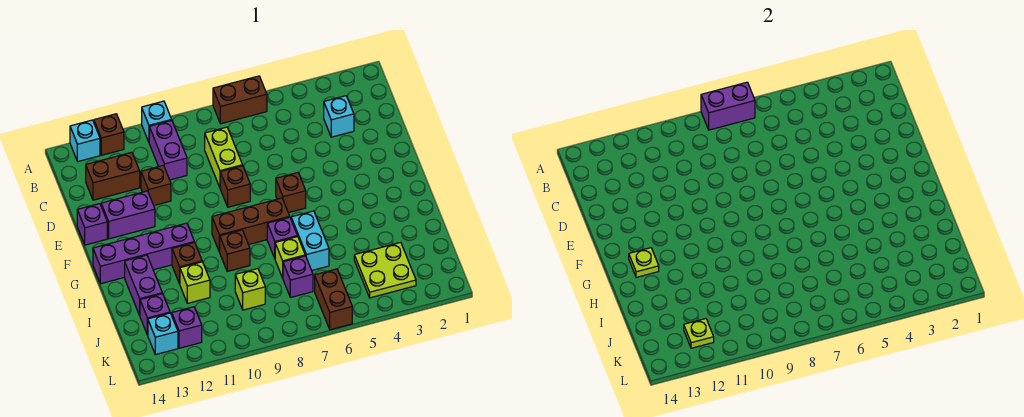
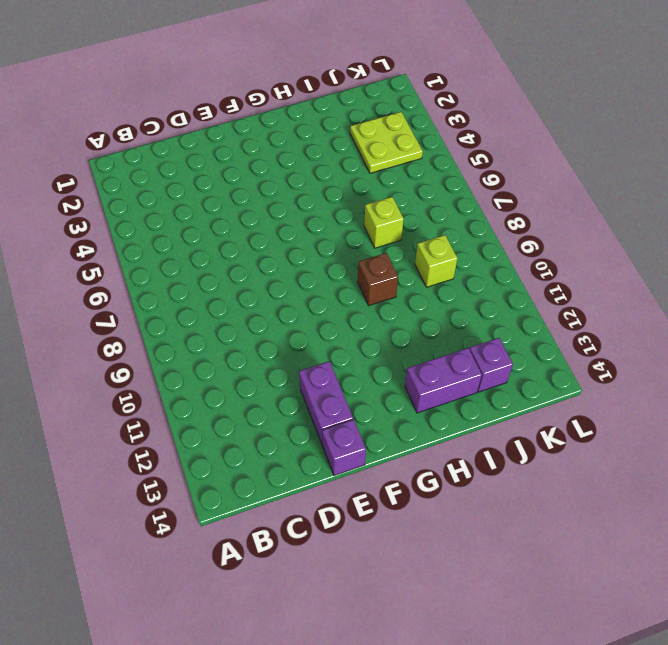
none -> brown brick A6:A7 level 1
none -> cyan brick A10 level 1
none -> brown brick A12 level 1
none -> cyan brick A13 level 1

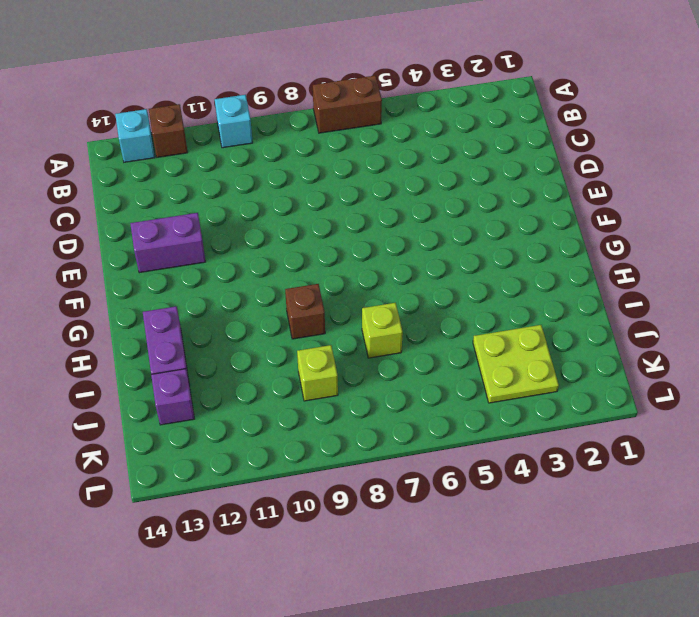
none -> purple brick B10:C10 level 1
none -> cyan brick C3 level 1
none -> lime brick C8:D8 level 1
none -> brown brick C12:C13 level 1

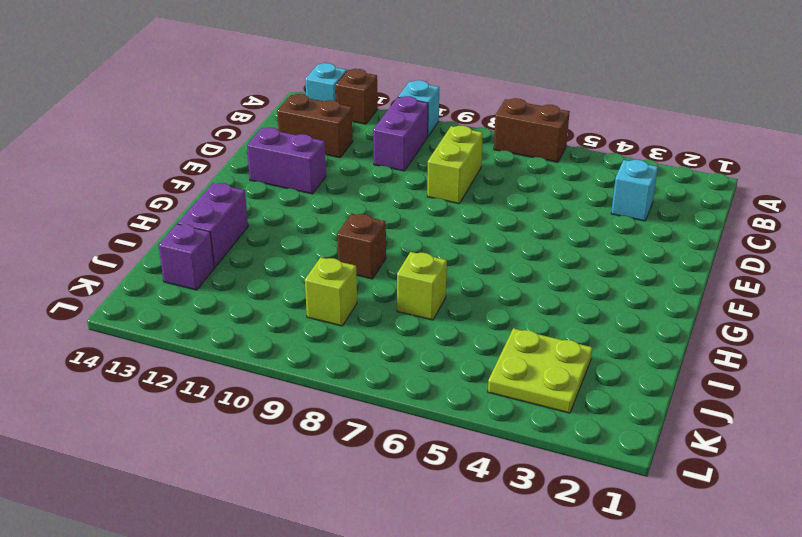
none -> brown brick D11 level 1
none -> brown brick E8 level 1
none -> purple brick E14 level 1
none -> brown brick F6 level 1

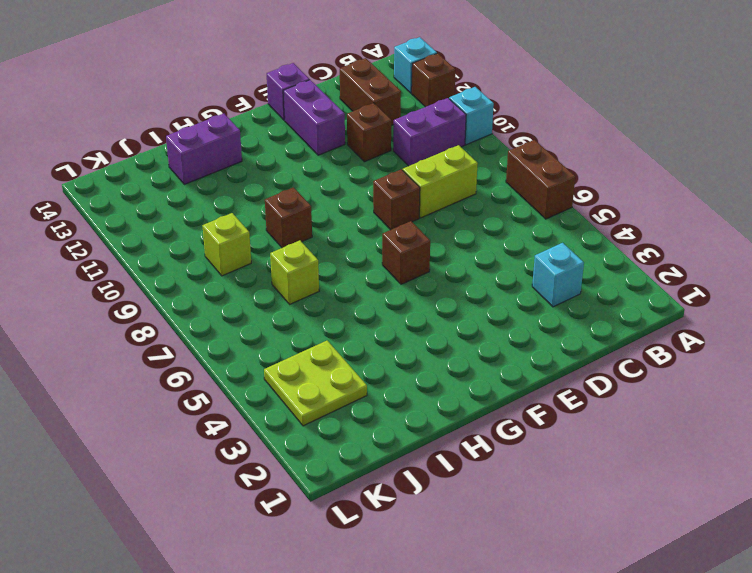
none -> brown brick G7:G9 level 1
none -> purple brick G11:G14 level 1
none -> cyan brick H6:I6 level 1
none -> purple brick H7 level 1

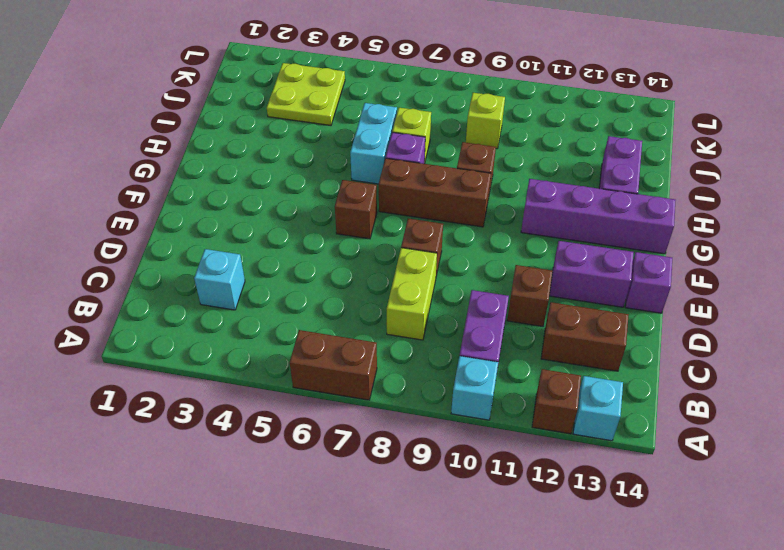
none -> brown brick H11 level 1
none -> lime brick I11 level 1
none -> purple brick J7 level 1
none -> purple brick J13 level 1

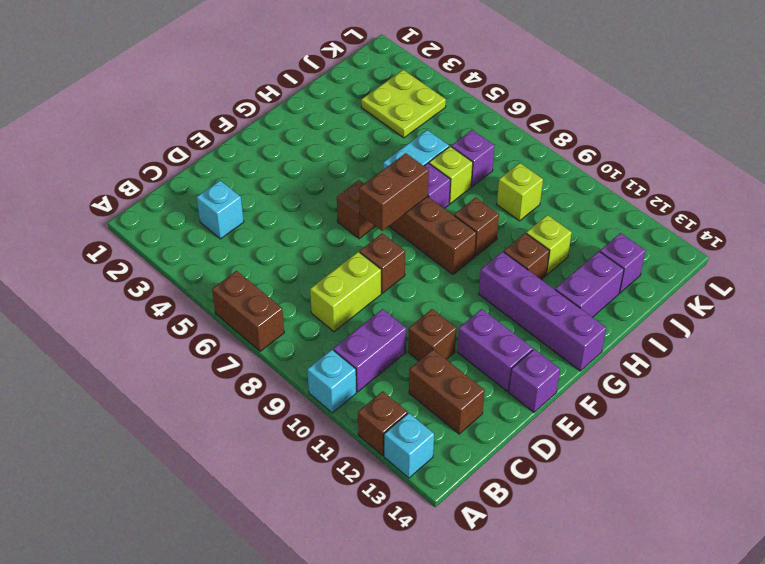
brown brick F7:G7 level 2 -> brown brick K6:L6 level 1
none -> purple brick K12 level 1
none -> cyan brick K13 level 1
none -> purple brick A7:A8 level 2
none -> lime plate G13 level 2

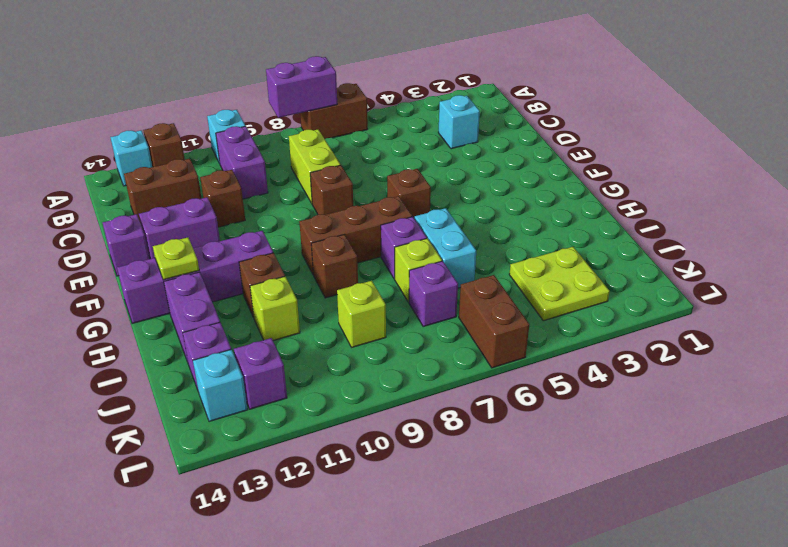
none -> lime plate K12 level 2

